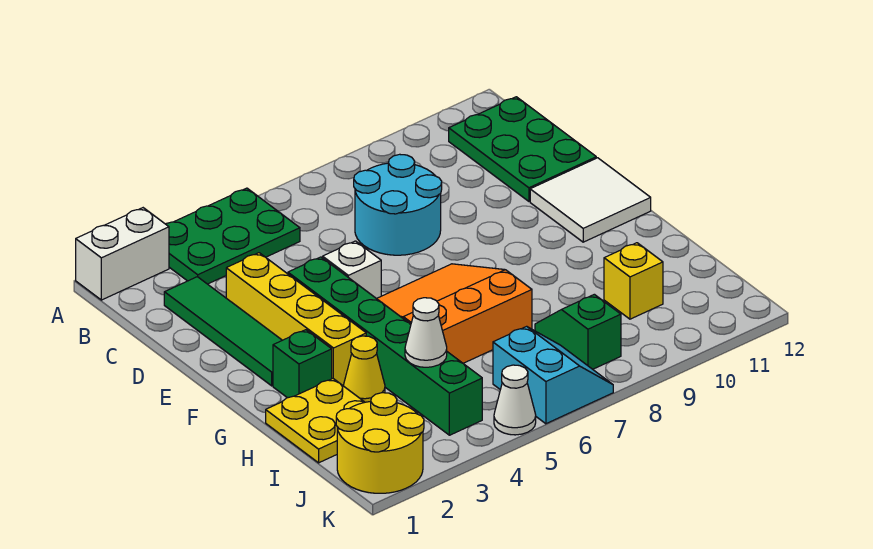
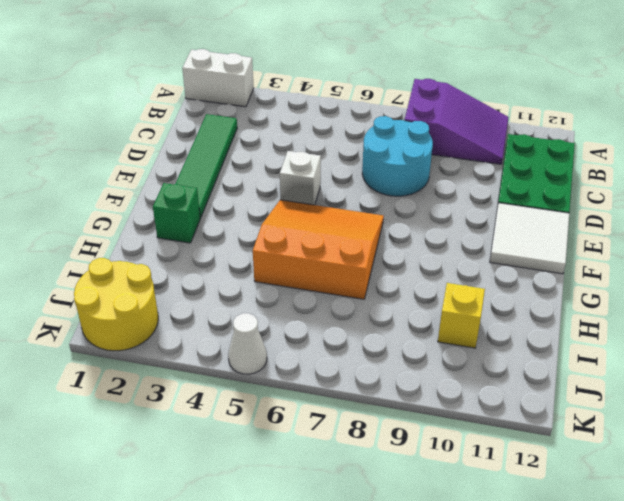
purple slope A8:B10 level 1 top 8 -> none
none -> green plate A3:B5 level 1
none -> yellow brick D3:G3 level 1
none -> green brick E4:J4 level 1

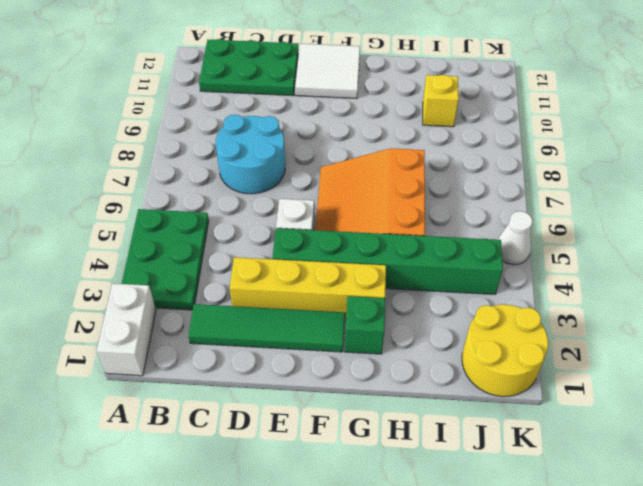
none -> yellow plate H1:I2 level 1
none -> yellow cone H3 level 1
none -> green slope I8:J8 level 1 top J

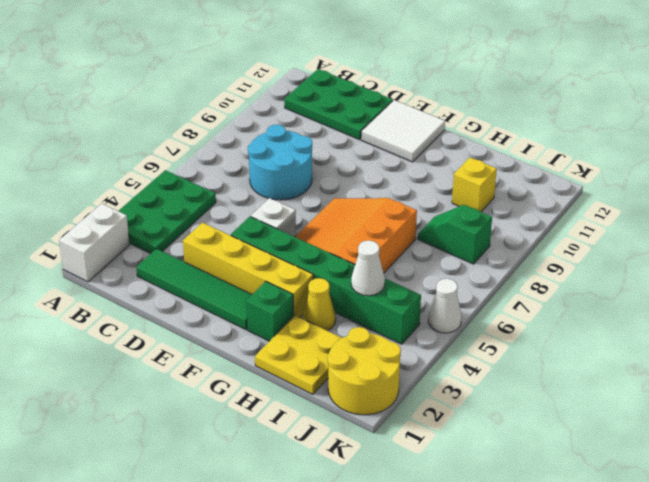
none -> cyan slope J6:K7 level 1 top 6

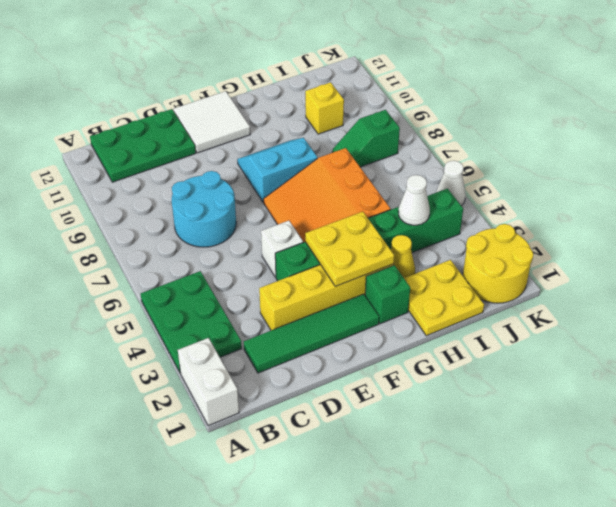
yellow plate F3:G4 level 2 -> none
cyan slope F8:G9 level 1 top 8 -> cyan slope J6:K7 level 1 top 6

